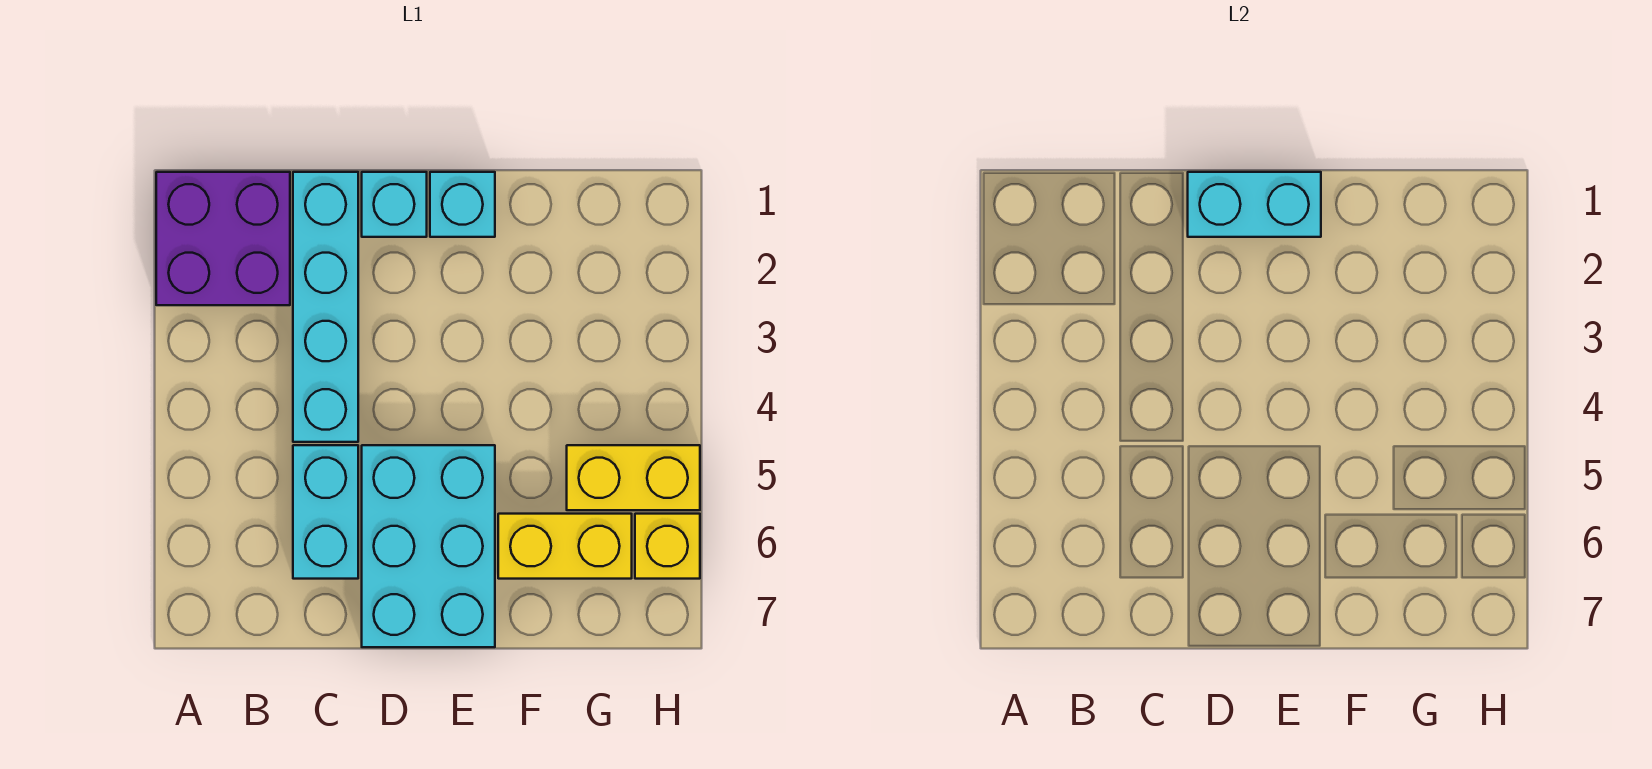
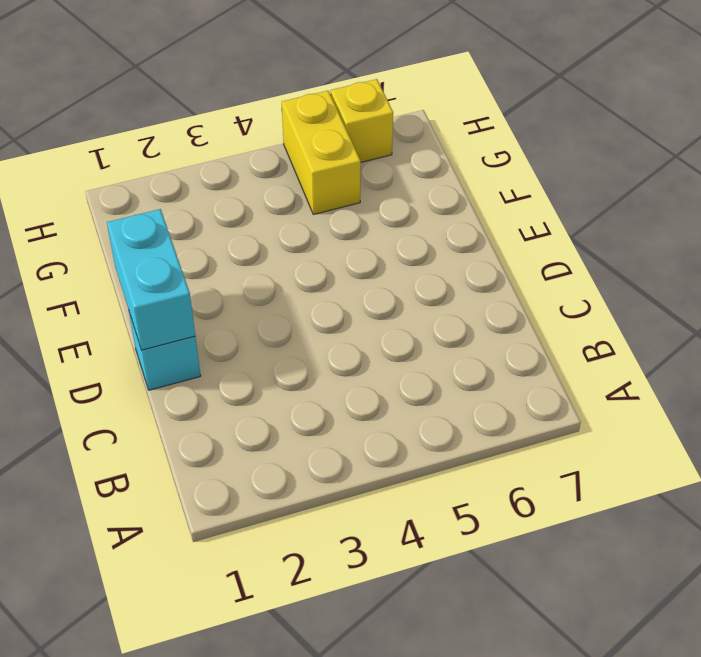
none -> purple brick A1:B2 level 1
none -> cyan brick C1:C4 level 1

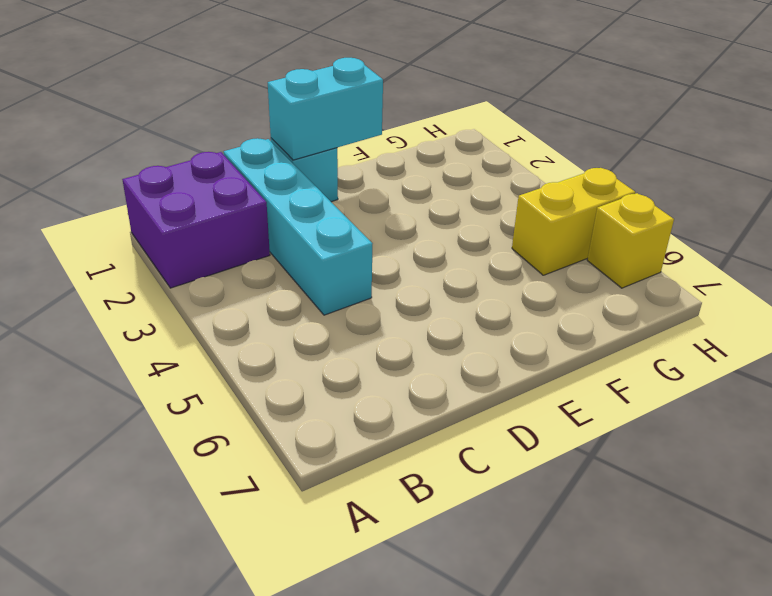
none -> cyan brick C5:C6 level 1
none -> cyan brick D5:E7 level 1

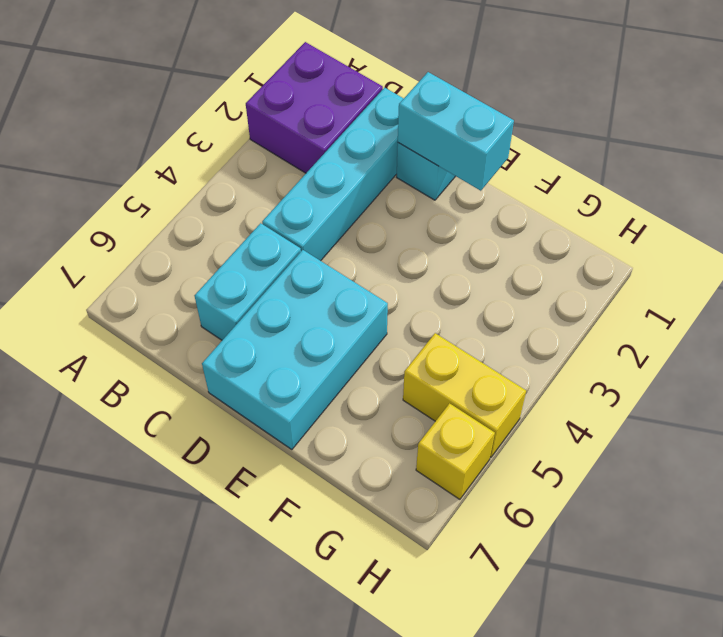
none -> cyan brick E1 level 1
none -> yellow brick F6:G6 level 1

